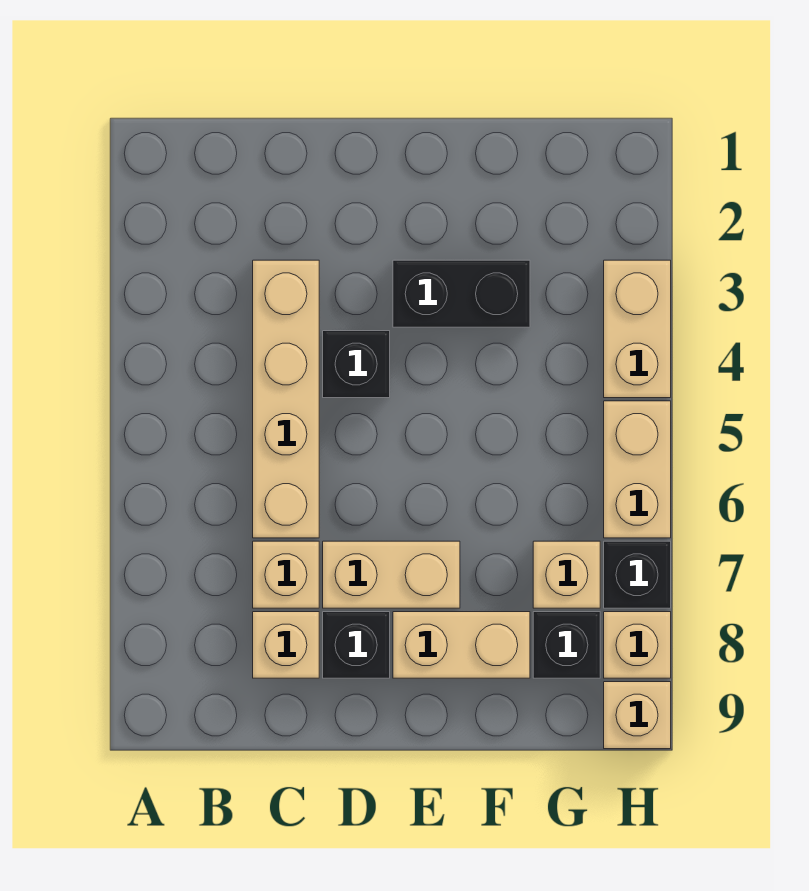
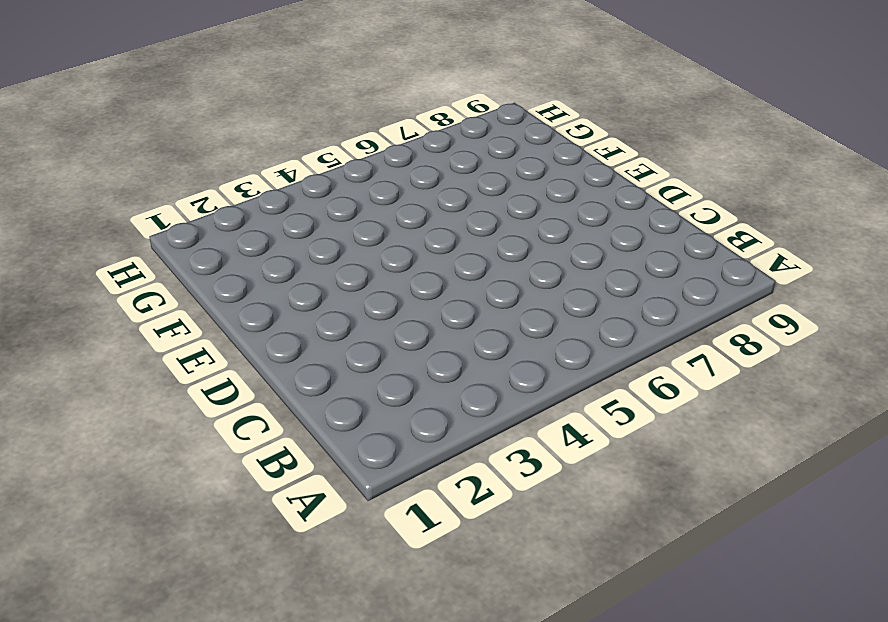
none -> tan brick C3:C6 level 1
none -> tan brick C7 level 1
none -> tan brick C8 level 1

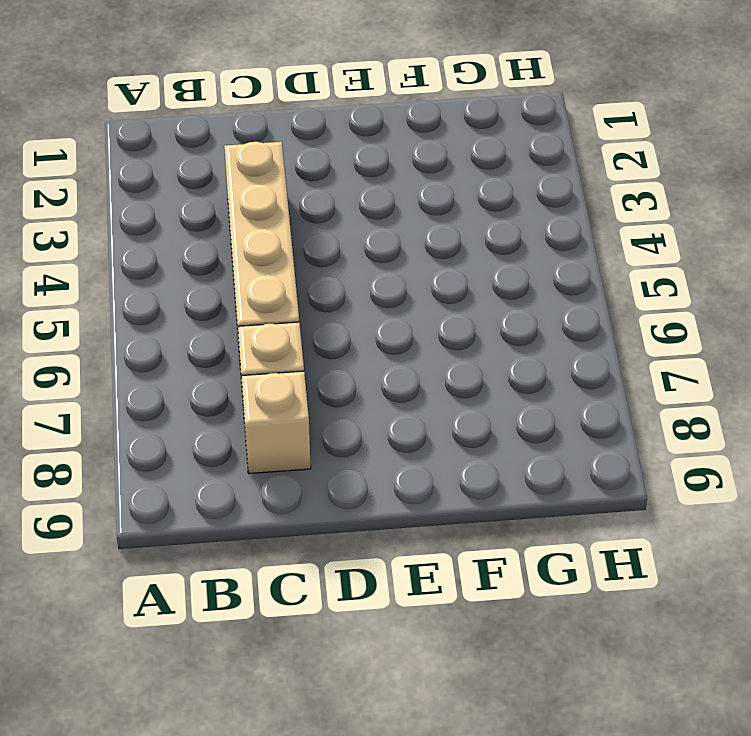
none -> black brick D4 level 1
none -> tan brick D7:E7 level 1
none -> black brick D8 level 1

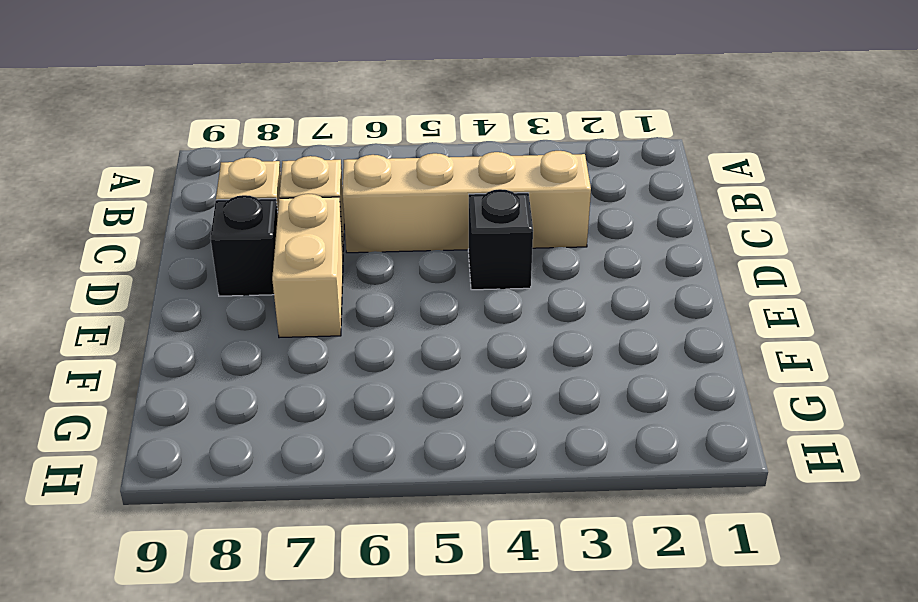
none -> black brick E3:F3 level 1
none -> tan brick E8:F8 level 1
none -> tan brick G7 level 1

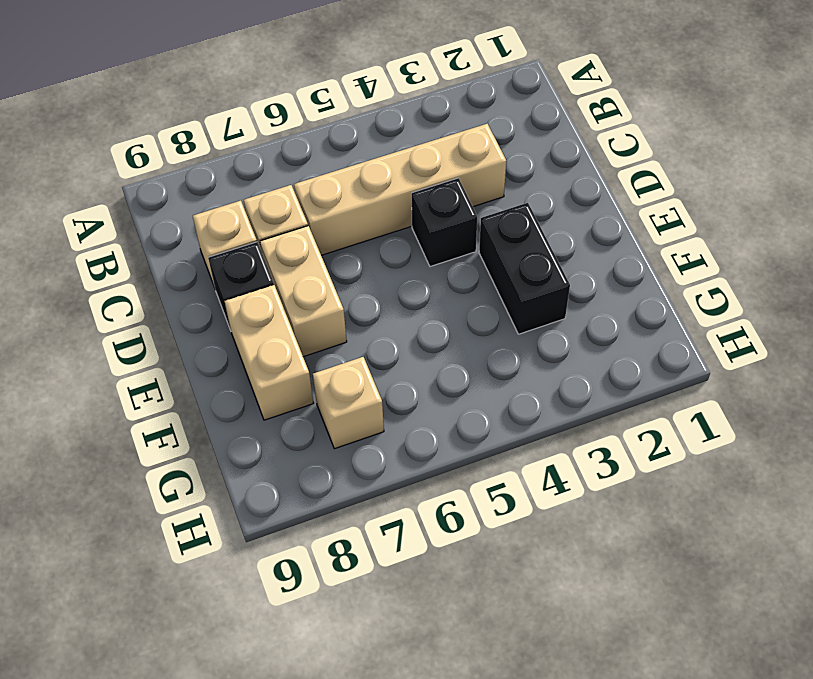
none -> black brick G8 level 1
none -> tan brick H3:H4 level 1
none -> tan brick H5:H6 level 1

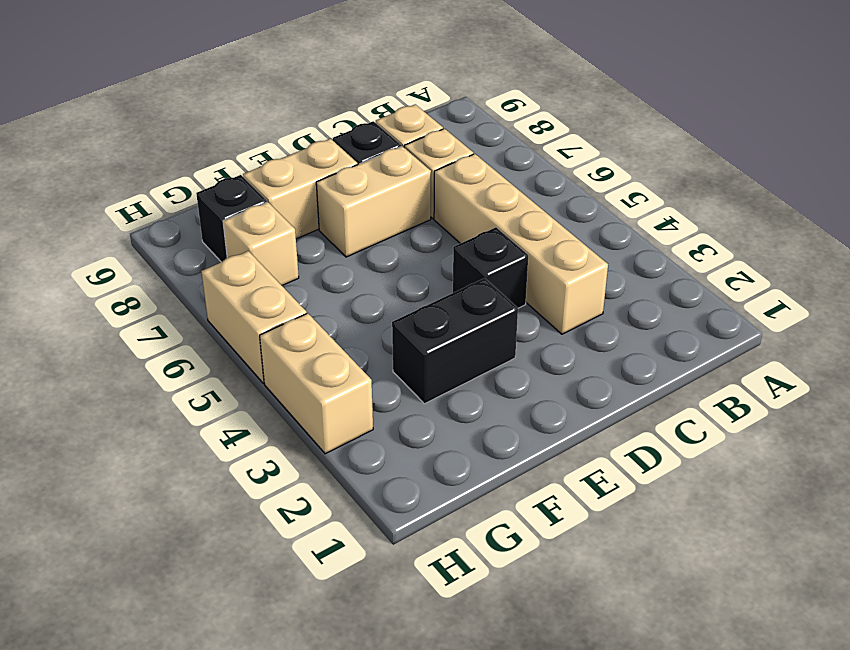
none -> black brick H7 level 1
none -> tan brick H8 level 1
none -> tan brick H9 level 1

